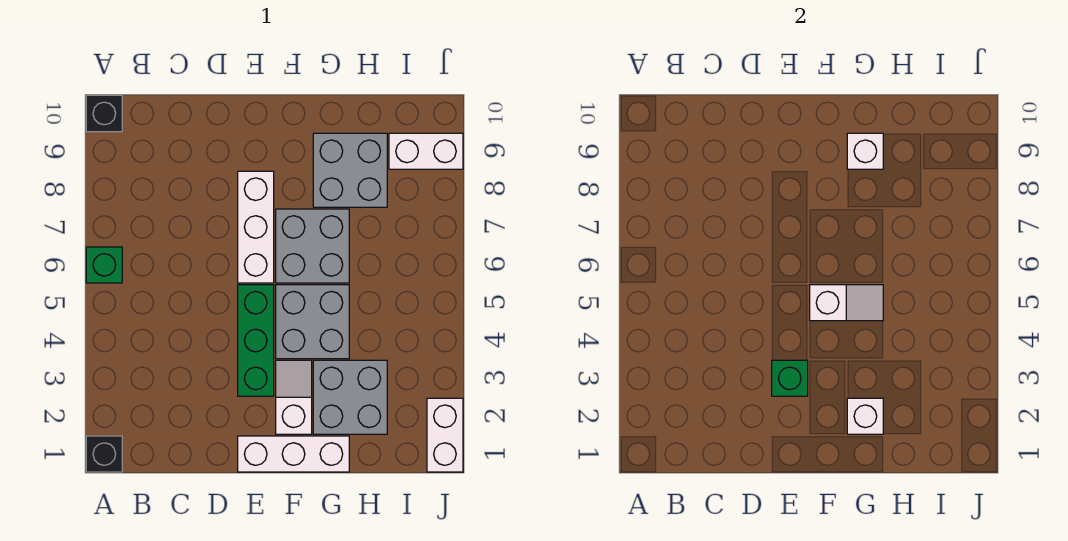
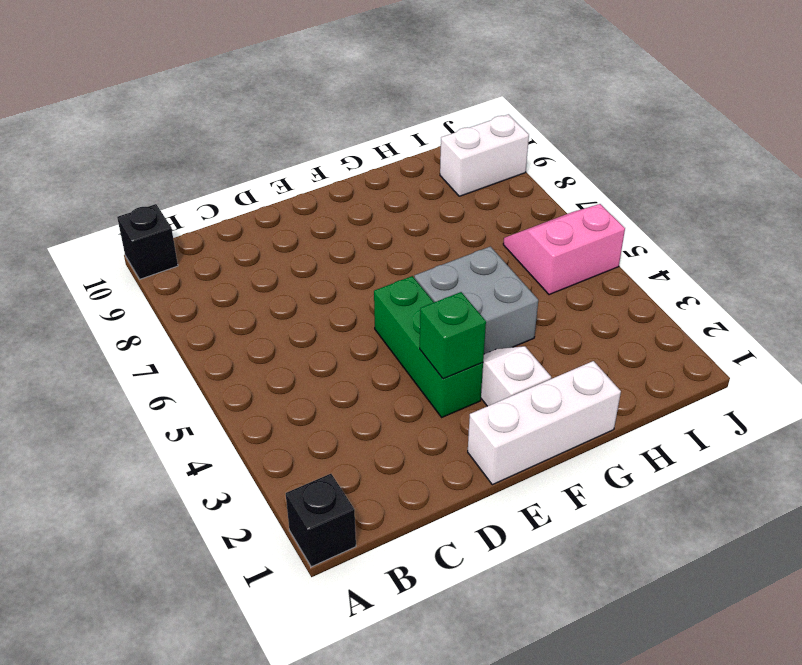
pink slope I5:J6 level 1 top 5 -> none
none -> green brick A6 level 1
none -> white brick E6:E8 level 1
none -> grey brick F6:G7 level 1

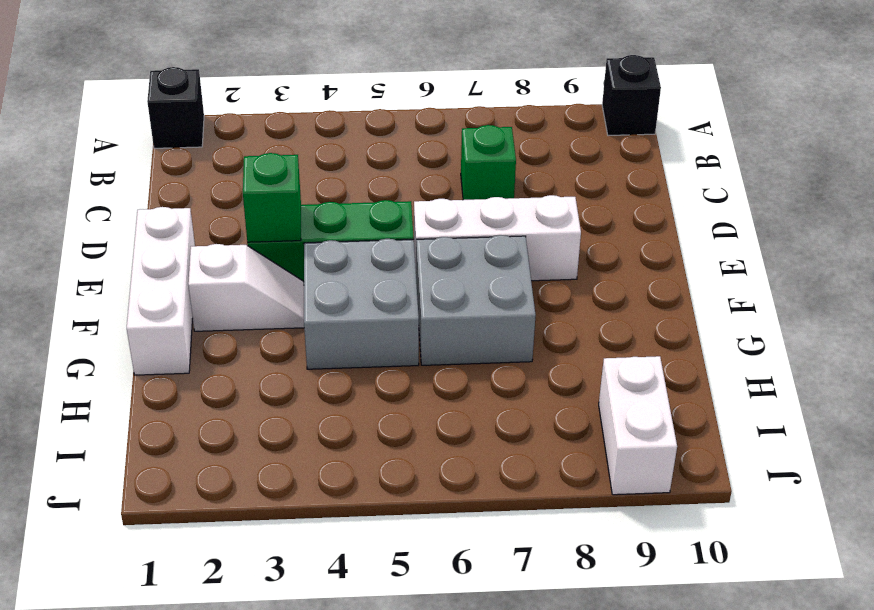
green brick C7 level 1 -> green brick A6 level 1
none -> grey brick G2:H3 level 1
none -> grey brick G8:H9 level 1
none -> white brick J1:J2 level 1

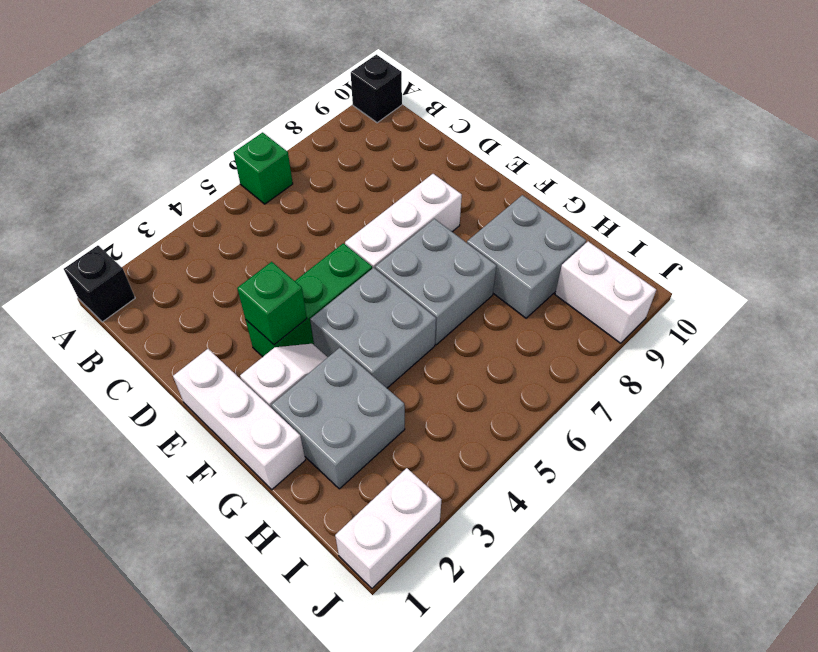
none -> white slope F5:G5 level 2 top F
none -> white brick G2 level 2
none -> white brick G9 level 2

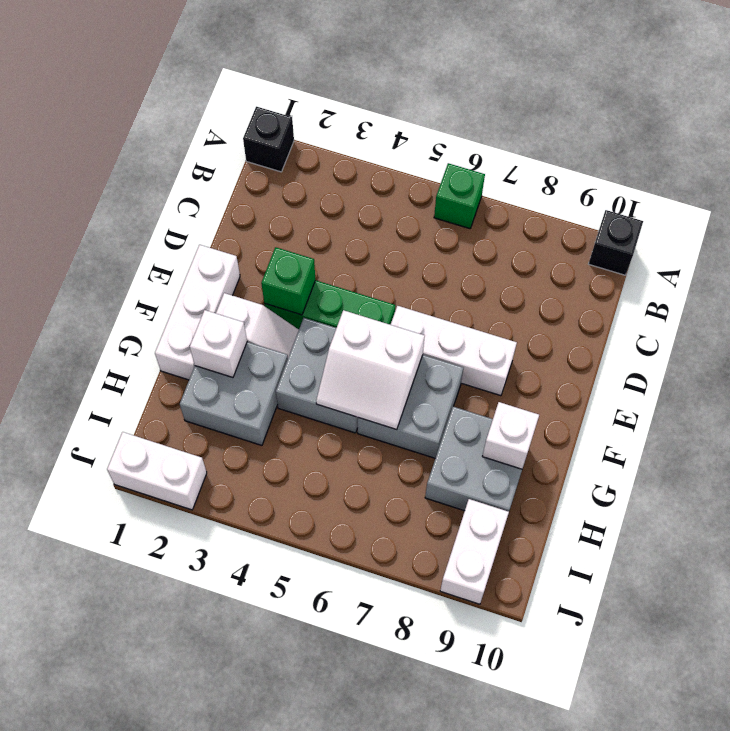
white slope F5:G6 level 2 top F -> white slope F5:G5 level 2 top F

